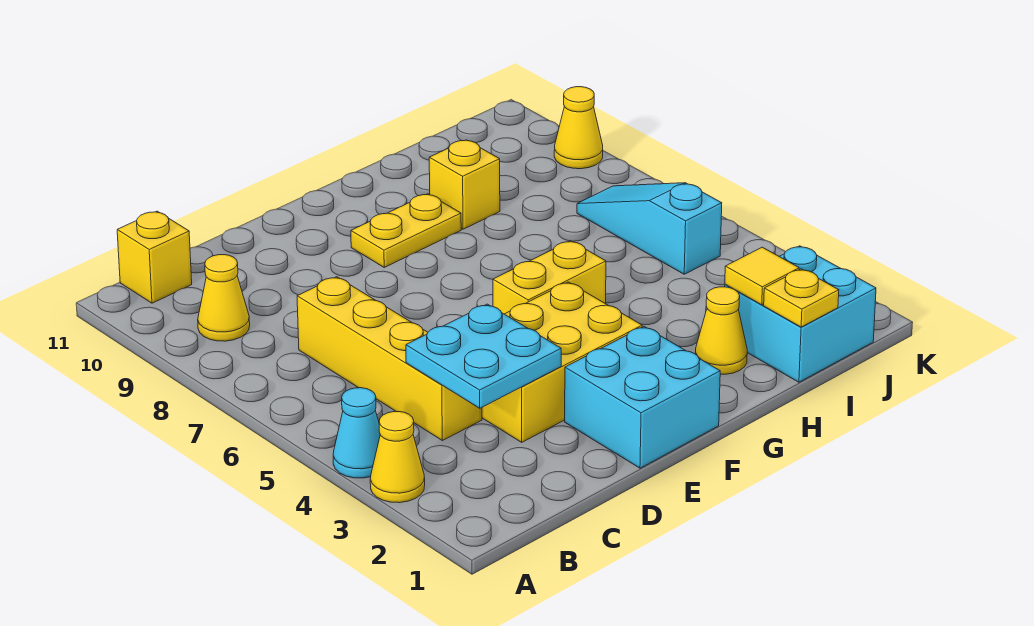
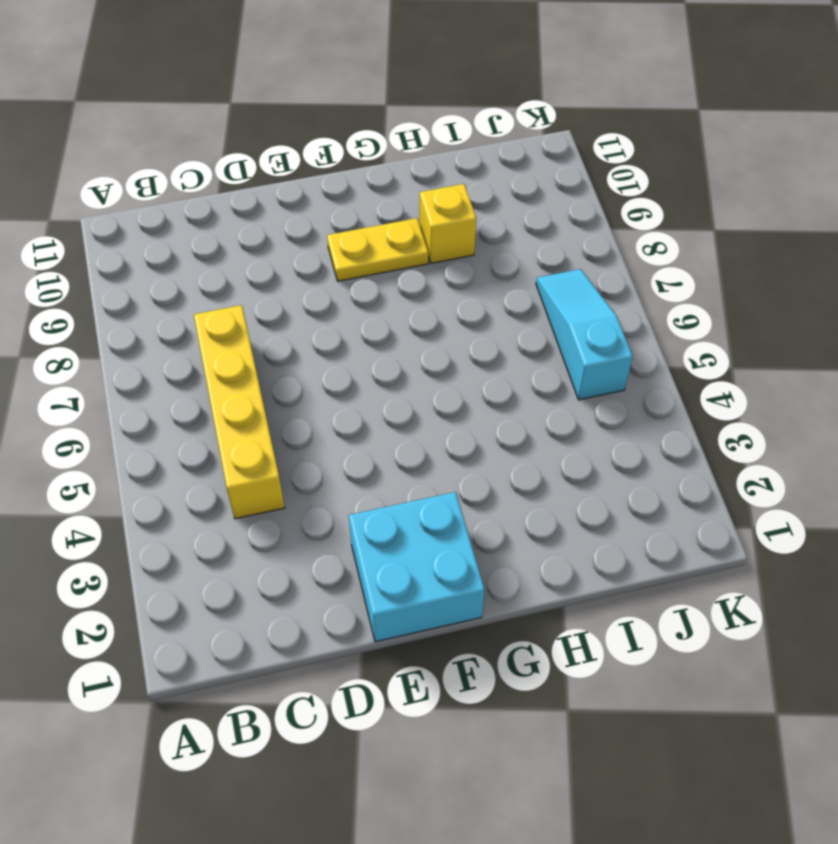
none -> yellow cone A3 level 1
none -> cyan cone A4 level 1
none -> yellow cone B9 level 1

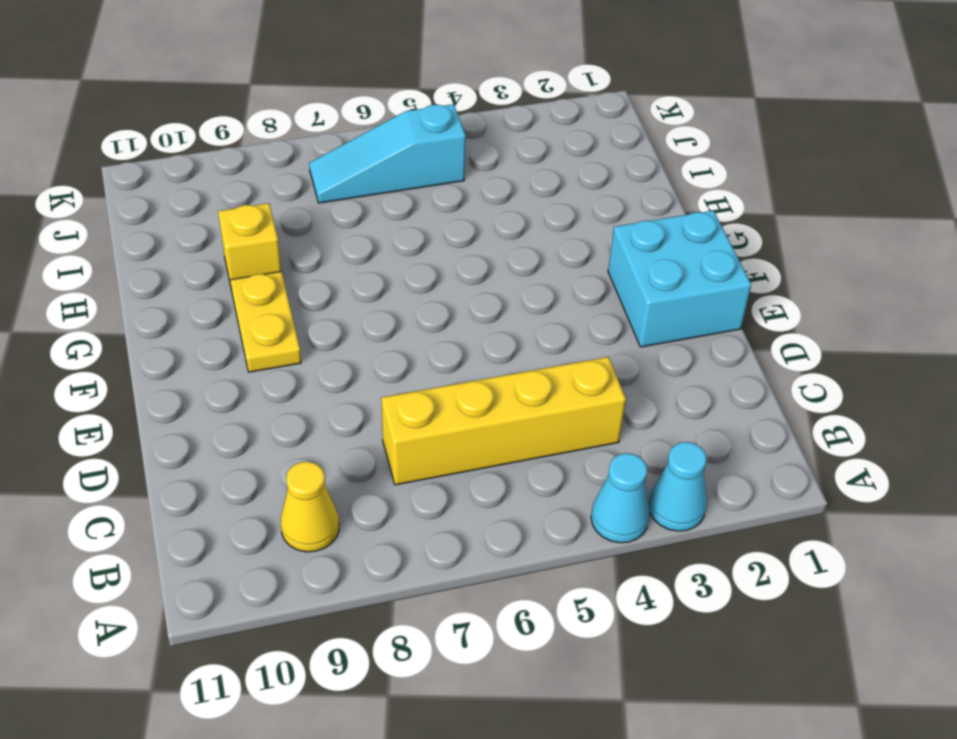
cyan cone A3 level 1 -> yellow cone A3 level 1
none -> yellow brick B11 level 1
none -> yellow brick D3:F4 level 1
none -> yellow brick F5:G5 level 1

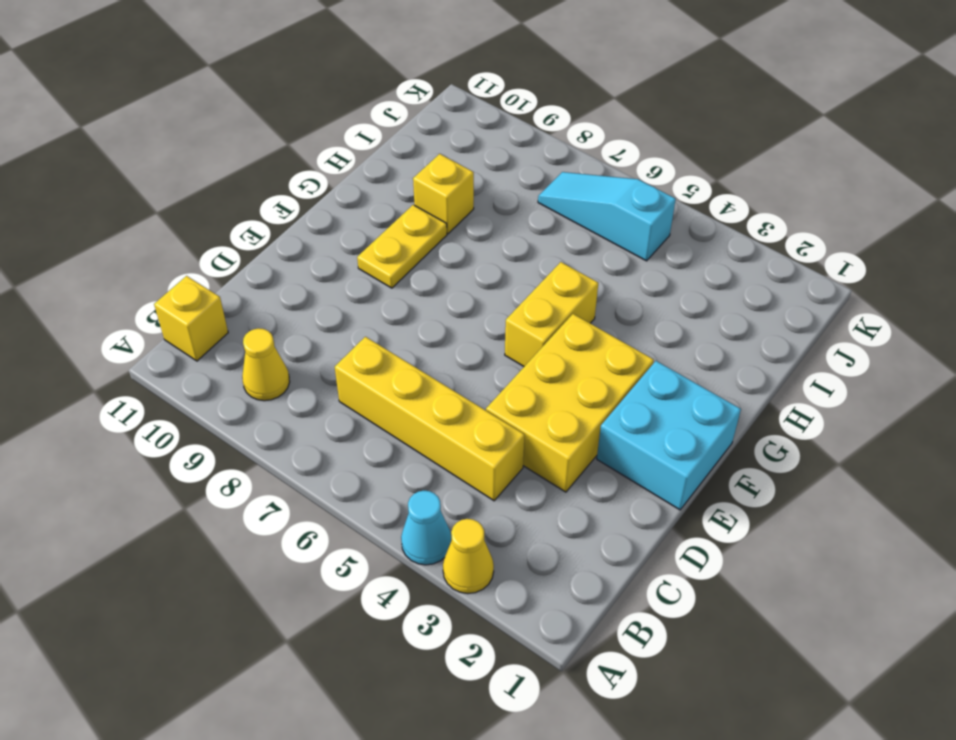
none -> yellow cone H2 level 1
none -> cyan brick I1:J2 level 1
none -> yellow cone K9 level 1

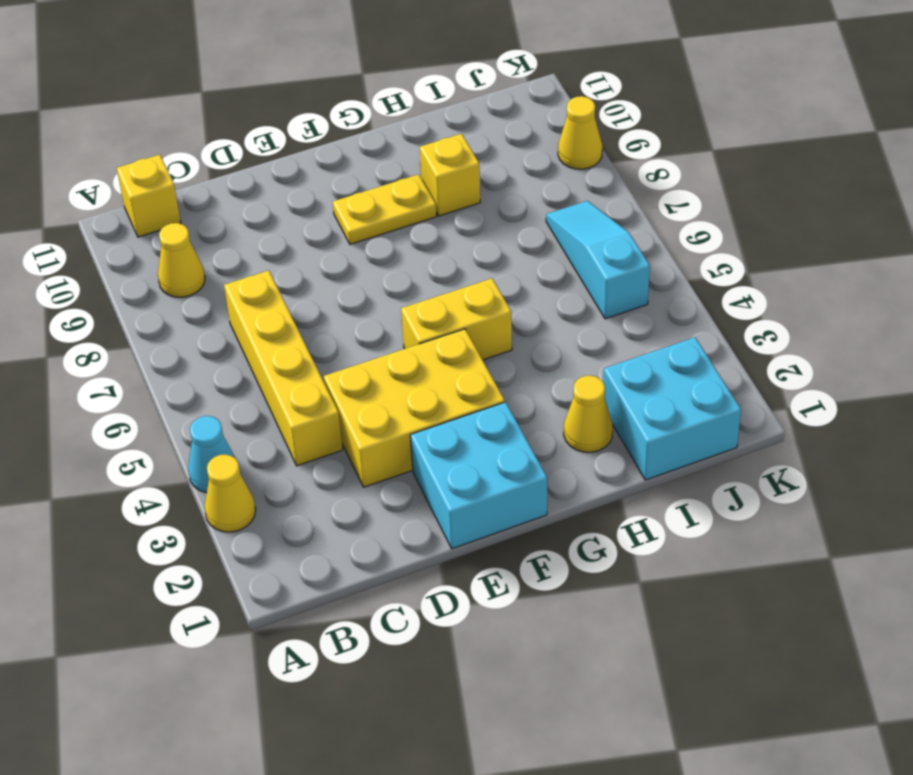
none -> cyan plate C3:D4 level 2
none -> yellow plate I1 level 2
none -> yellow tile I2 level 2

